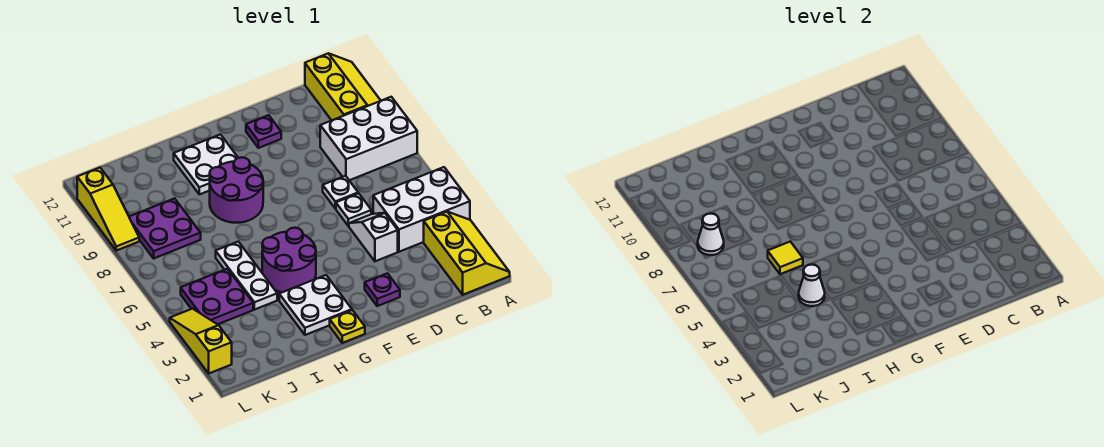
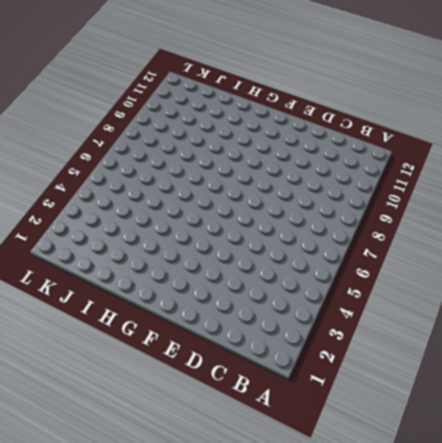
none -> yellow slope A1:B3 level 1 top B
none -> white brick A4:C5 level 1
none -> white brick A8:C9 level 1

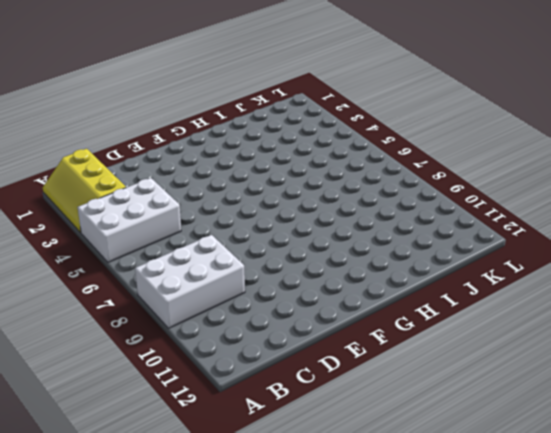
none -> yellow slope A10:B12 level 1 top B
none -> white slope D4:D5 level 1 top 4
none -> white plate D6 level 1

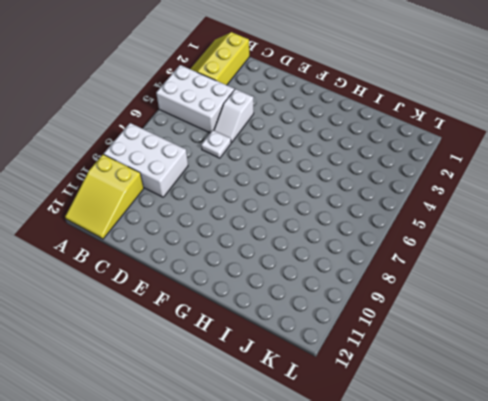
yellow slope A10:B12 level 1 top 10 -> yellow slope A10:B12 level 1 top B
none -> white plate D7 level 1
none -> purple plate E2 level 1
none -> purple plate E11 level 1

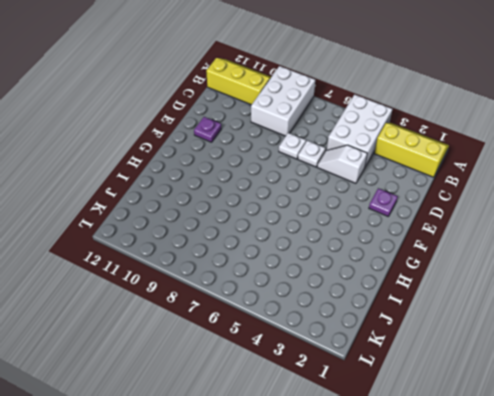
none -> yellow plate G1 level 1
none -> white plate G2:H3 level 1
none -> purple round brick G4:H5 level 1

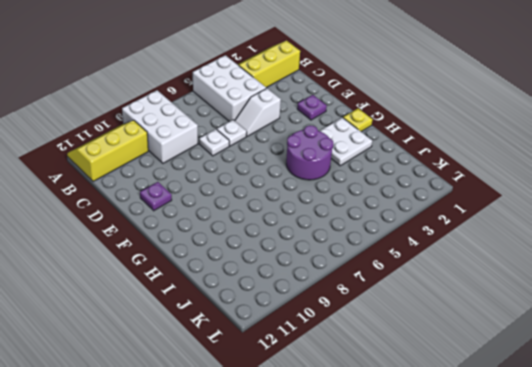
none -> purple round brick G8:H9 level 1
none -> white plate G10:H11 level 1
none -> white plate I4:I6 level 1

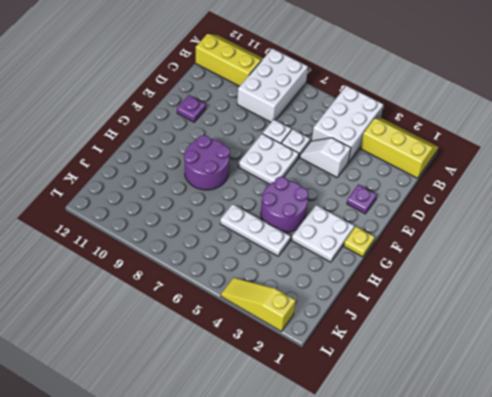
white plate E6:F7 level 1 -> white plate G10:H11 level 1
none -> purple plate J4:K5 level 1
none -> purple plate J8:K9 level 1
none -> yellow slope L9:L11 level 1 top 11

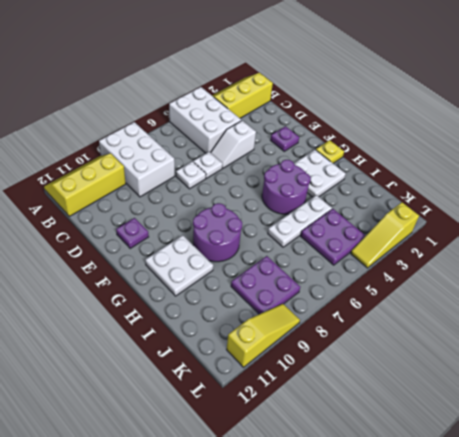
none -> white cone I4 level 2
none -> yellow tile I6 level 2
none -> white cone K8 level 2

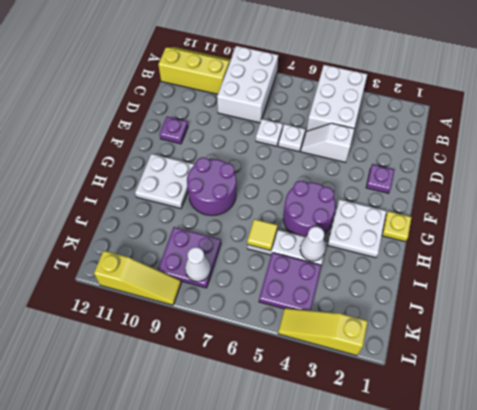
none -> yellow slope A1:B3 level 1 top B

